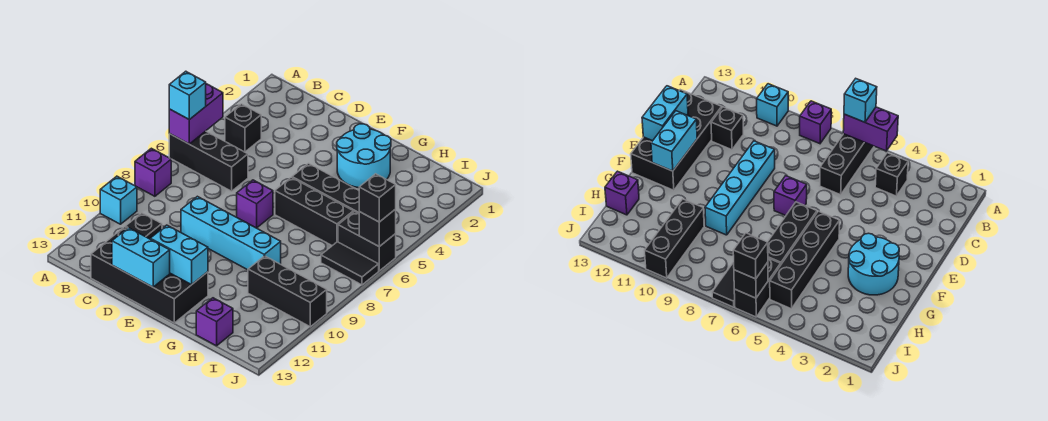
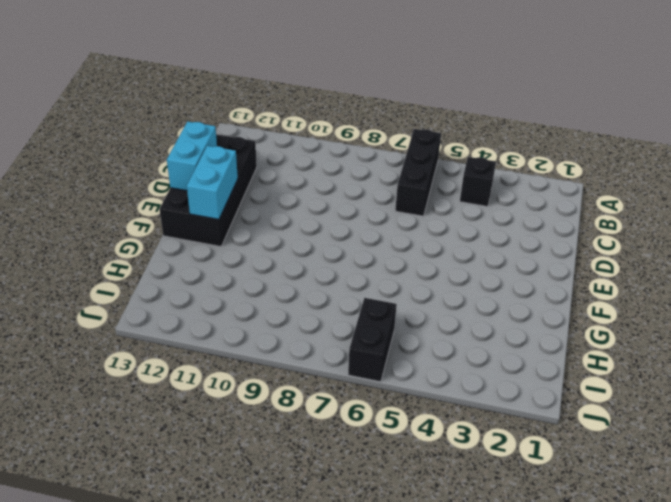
none -> purple brick A8 level 1
none -> cyan brick A10 level 1
none -> black brick C11 level 1

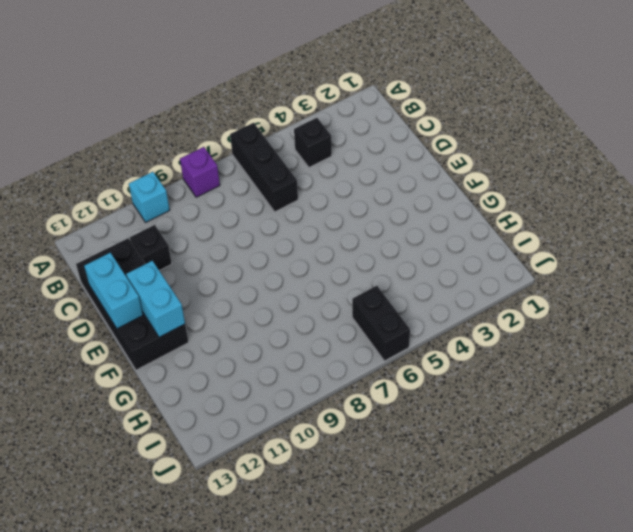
none -> cyan brick D9:G9 level 1
none -> purple brick E7 level 1
none -> cyan round brick F2:G3 level 1

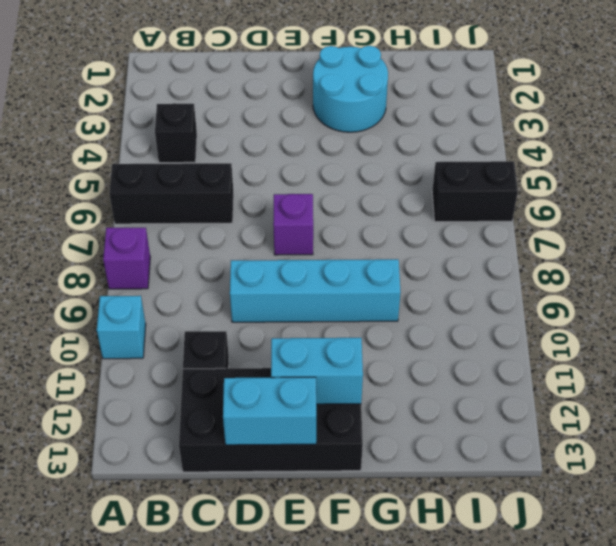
none -> black brick F5:I5 level 1
none -> black brick F6:H6 level 1
none -> black brick H10:J10 level 1

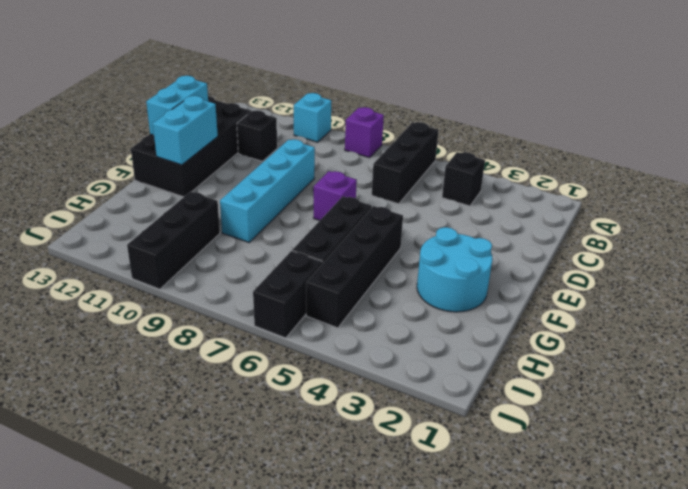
none -> purple brick H13 level 1
none -> black tile I7:J7 level 1
none -> purple brick A5:A6 level 2

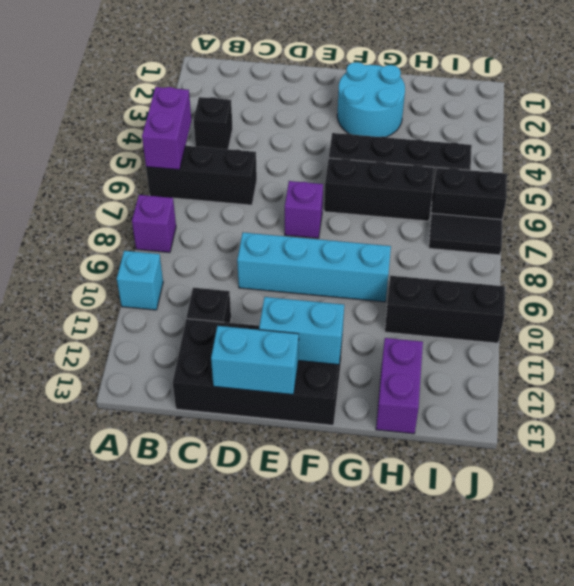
purple brick H12:H13 level 1 -> purple brick H13 level 1
none -> black brick J6 level 2
none -> cyan brick A6 level 3
none -> black brick J6 level 3

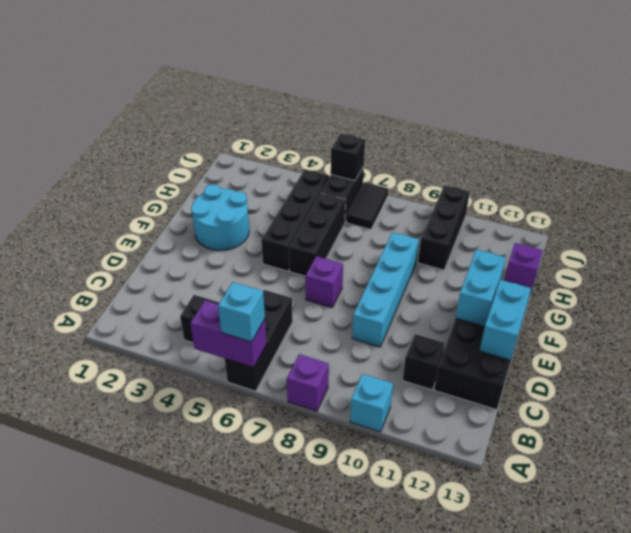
none -> black brick J6 level 3

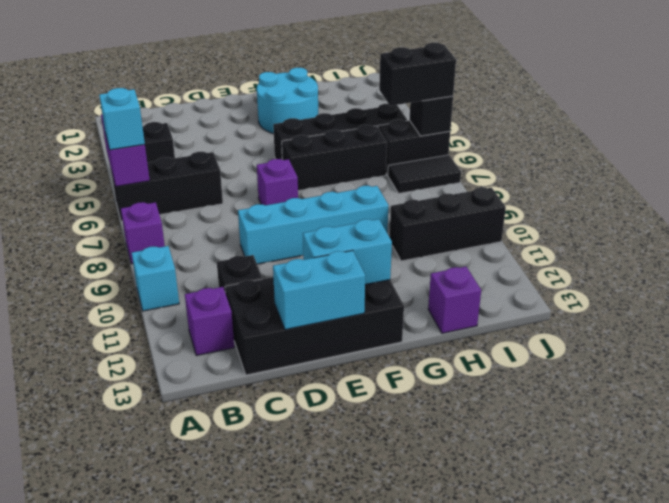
purple brick B12 level 1 -> none
black brick I6:J6 level 3 -> black brick J6 level 3

